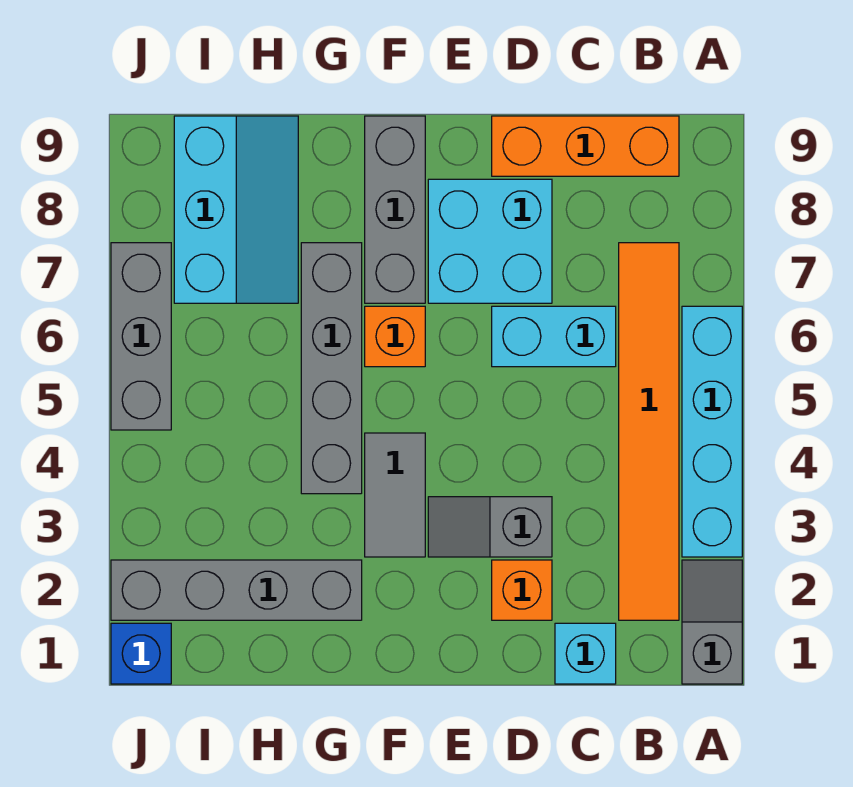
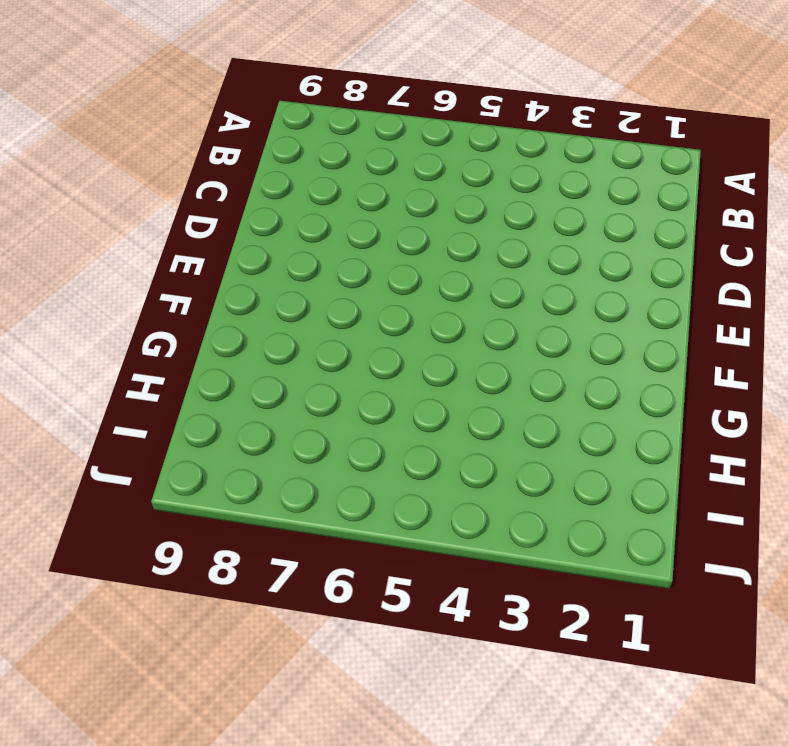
none -> grey slope A1:A2 level 1 top 1
none -> cyan brick A3:A6 level 1
none -> orange tile B2:B7 level 1

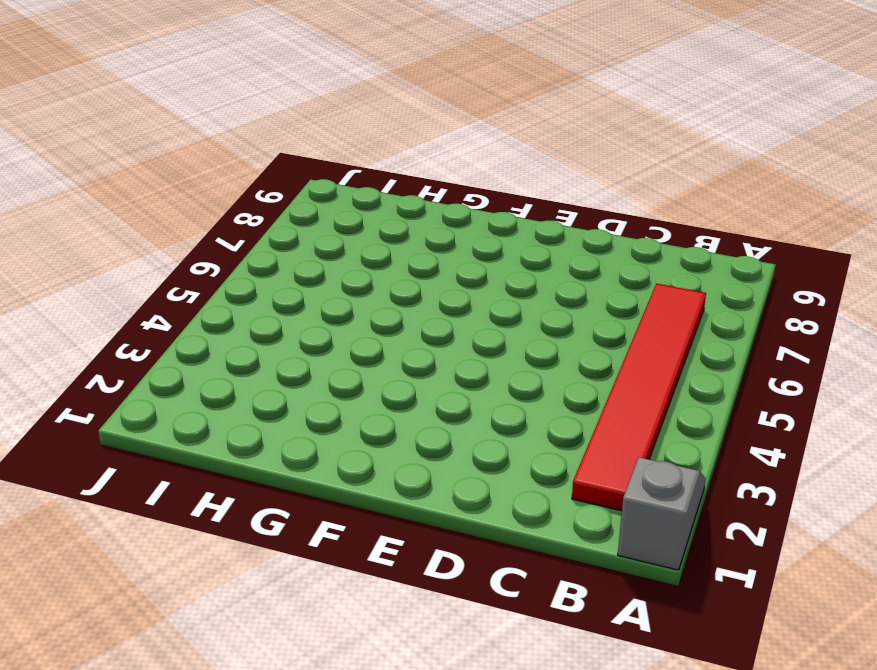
red tile B2:B7 level 1 -> orange tile B2:B7 level 1
none -> cyan brick A3:A6 level 1
none -> orange brick B9:D9 level 1
none -> cyan brick C1 level 1

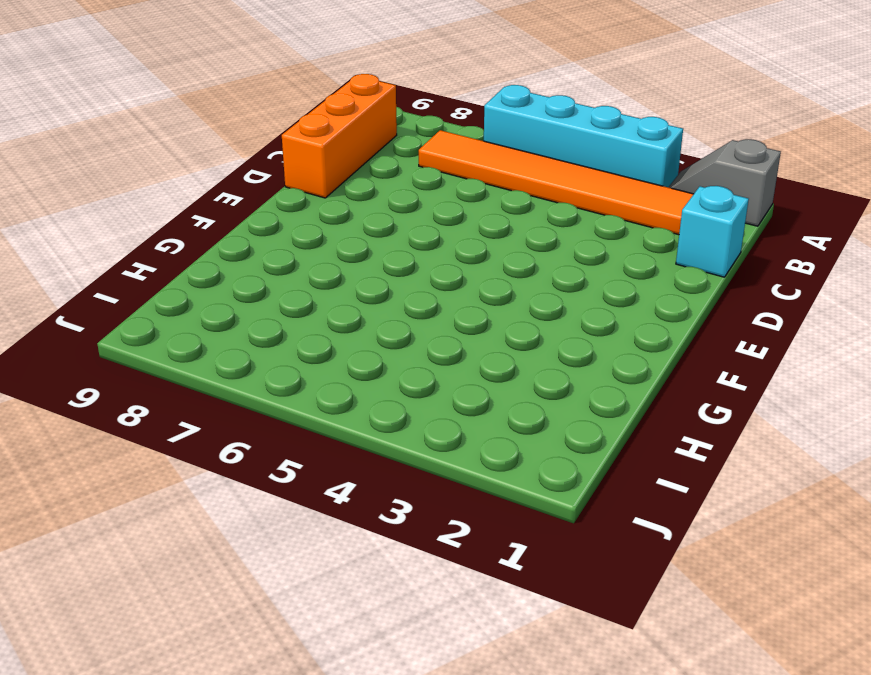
none -> cyan brick C6:D6 level 1
none -> orange brick D2 level 1
none -> grey slope D3:E3 level 1 top D

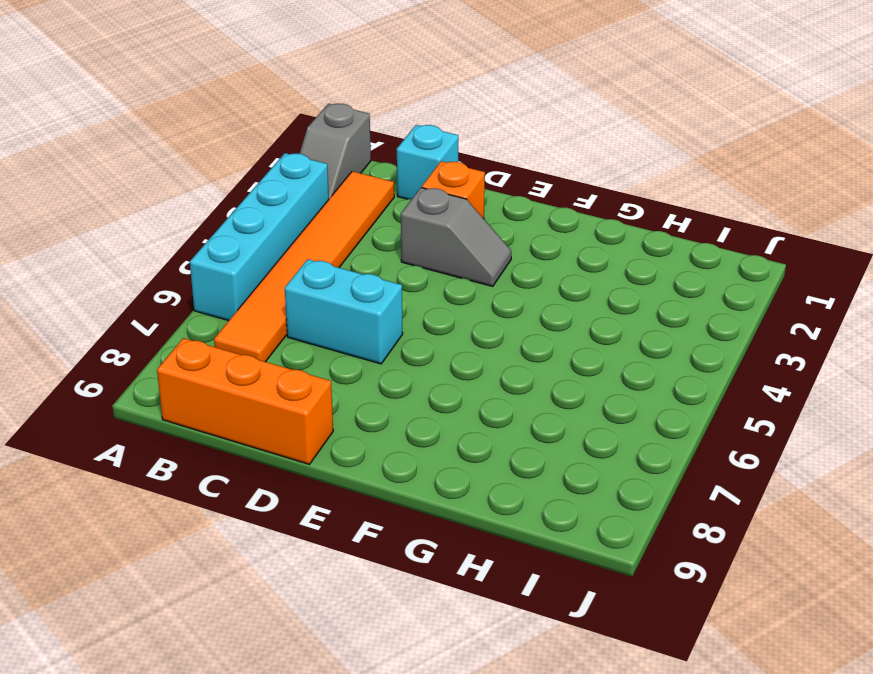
none -> cyan brick D7:E8 level 1
none -> grey tile F3:F4 level 1
none -> orange brick F6 level 1

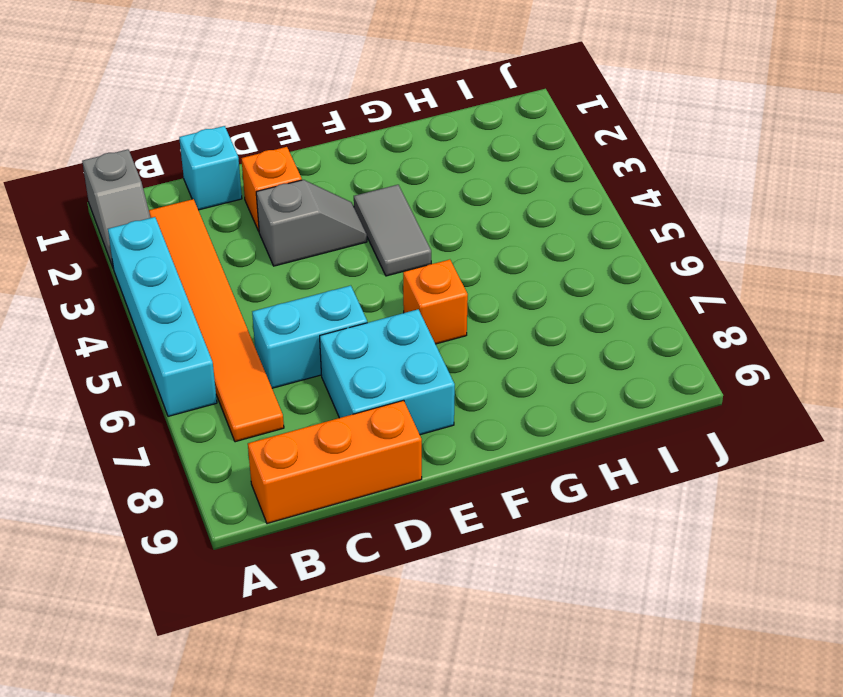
none -> grey brick F7:F9 level 1
none -> grey brick G2:J2 level 1
none -> grey brick G4:G7 level 1

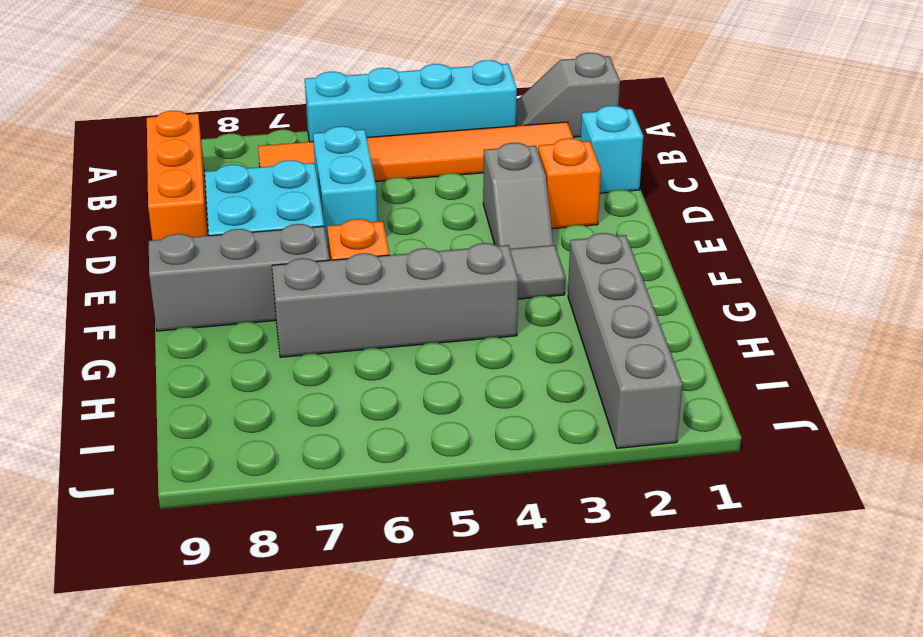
none -> cyan slope H7:I9 level 1 top I
none -> blue brick J1 level 1
none -> grey brick J5:J7 level 1

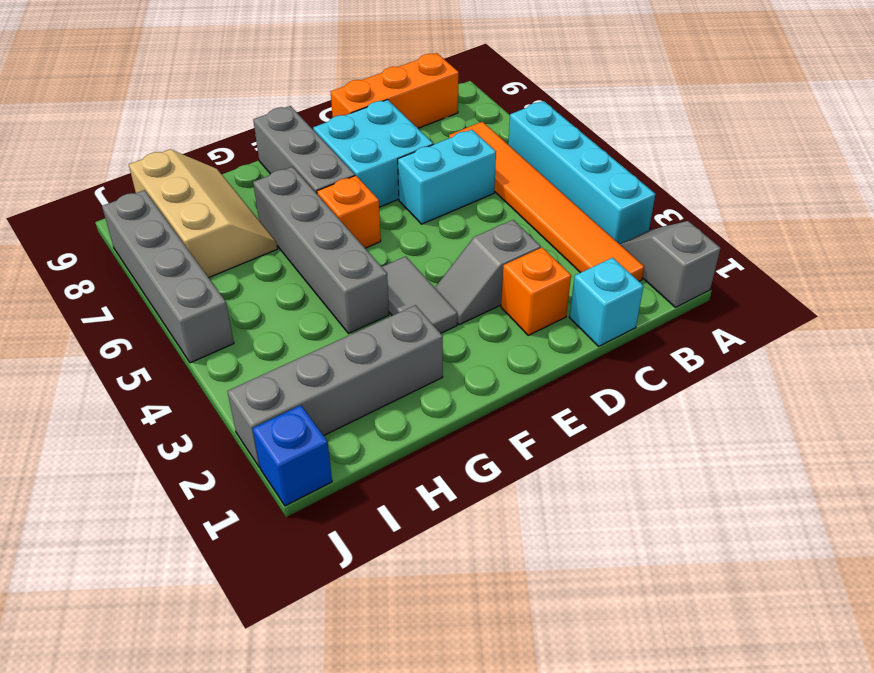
tan slope H7:I9 level 1 top I -> cyan slope H7:I9 level 1 top I
grey brick J5:J8 level 1 -> grey brick J5:J7 level 1

